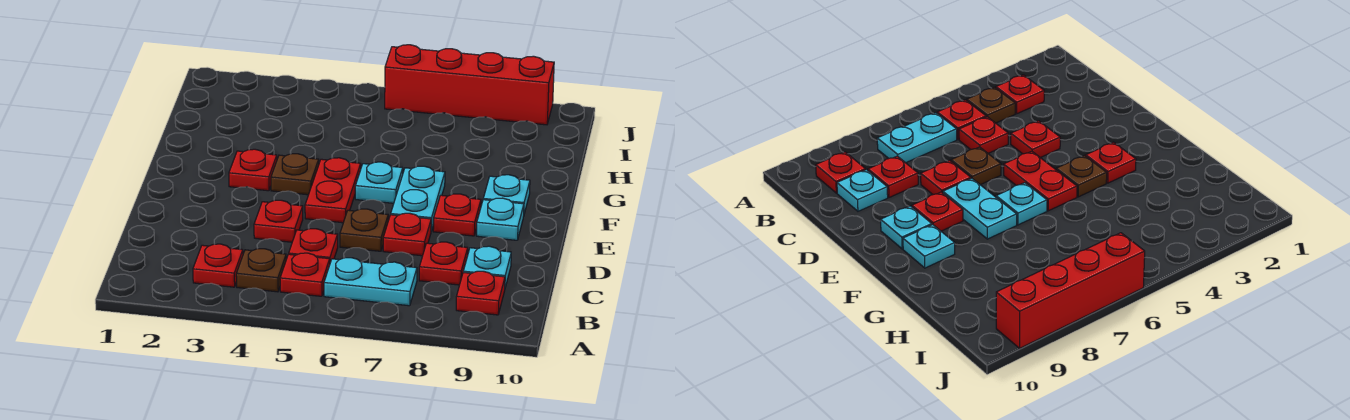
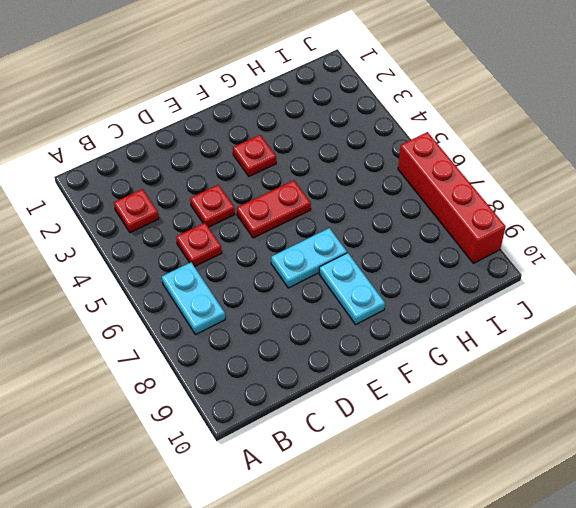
cyan plate F8:F9 level 1 -> cyan plate F9 level 1
none -> brown plate B4 level 1
none -> red plate B5 level 1
none -> red plate B9 level 1

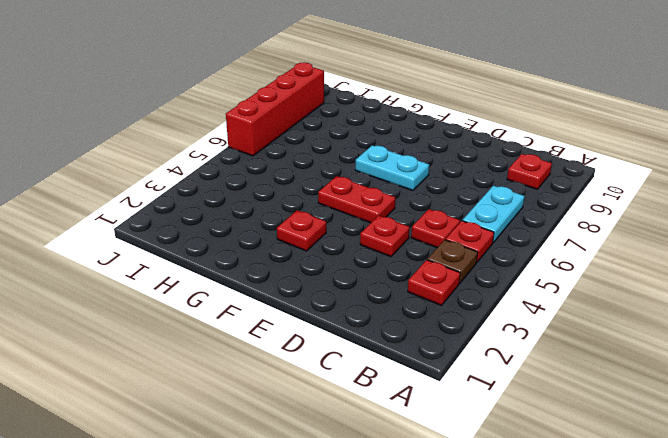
none -> red plate C8 level 1
none -> cyan plate C9 level 1
none -> brown plate D6 level 1

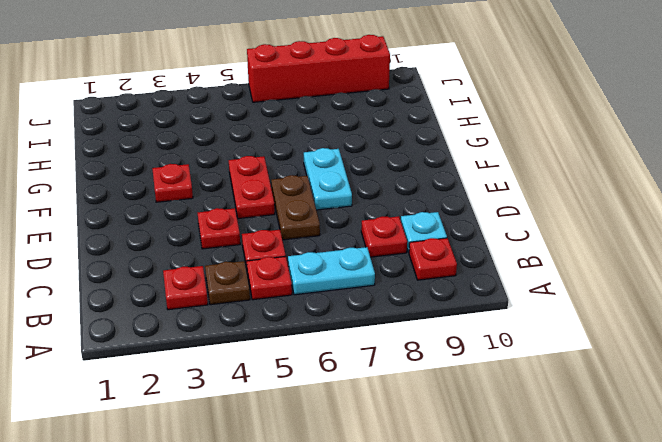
brown plate D6:E6 level 1 -> brown plate D6 level 1
none -> red plate D7 level 1
none -> red plate E8 level 1
none -> cyan plate E9 level 1

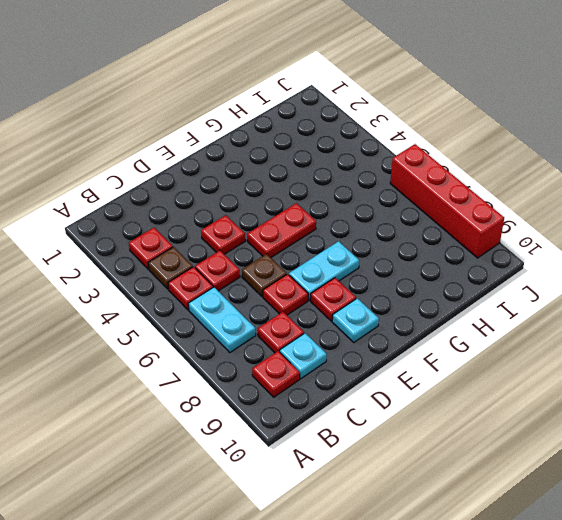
none -> red plate F3 level 1
none -> brown plate F4 level 1
none -> cyan plate F6 level 1

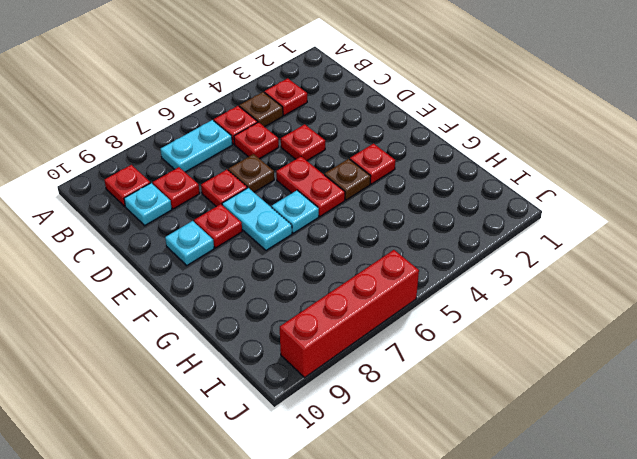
none -> cyan plate F9 level 1

